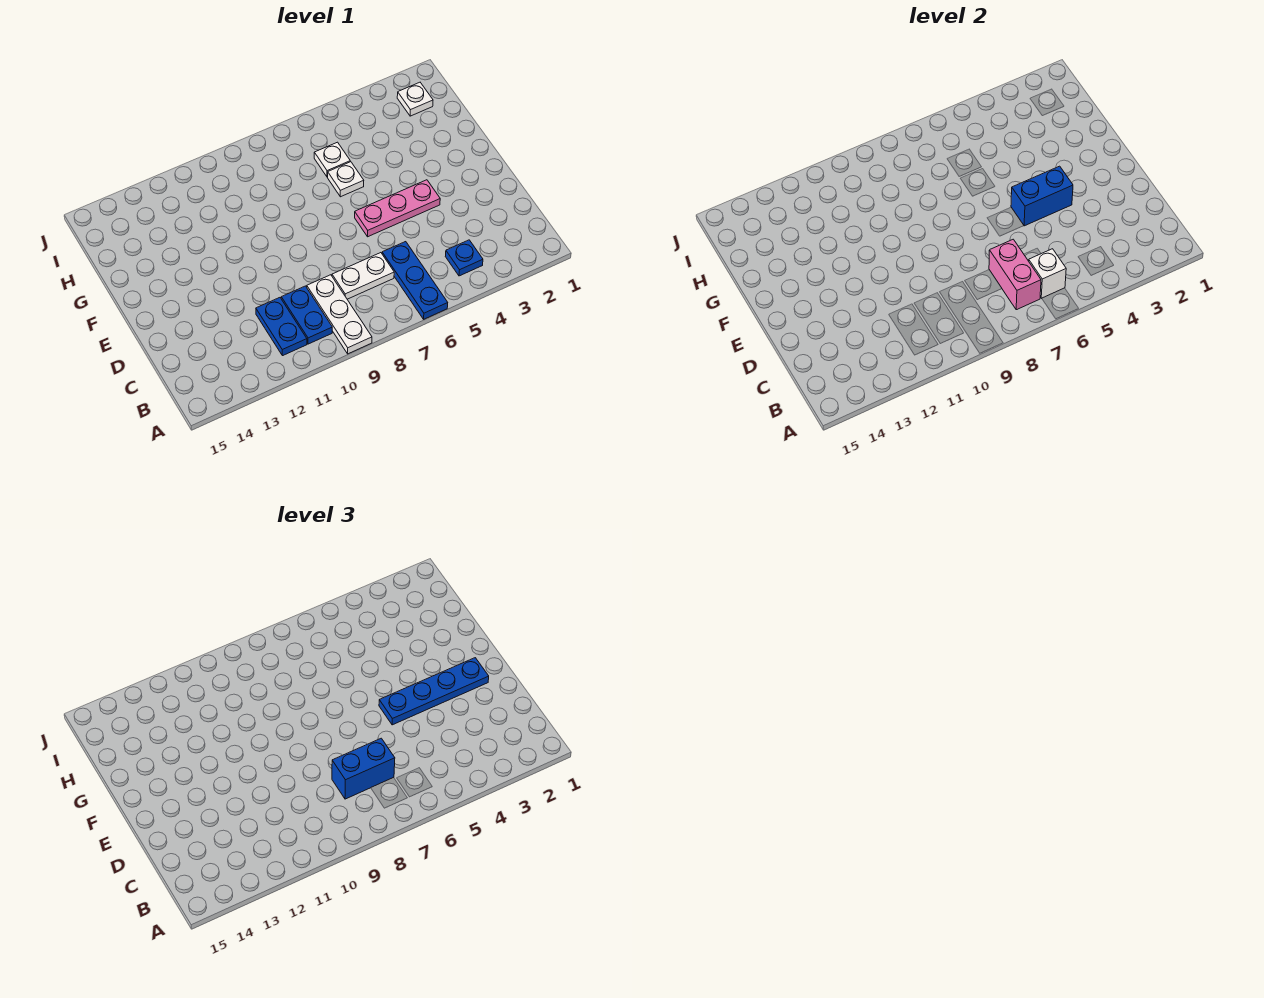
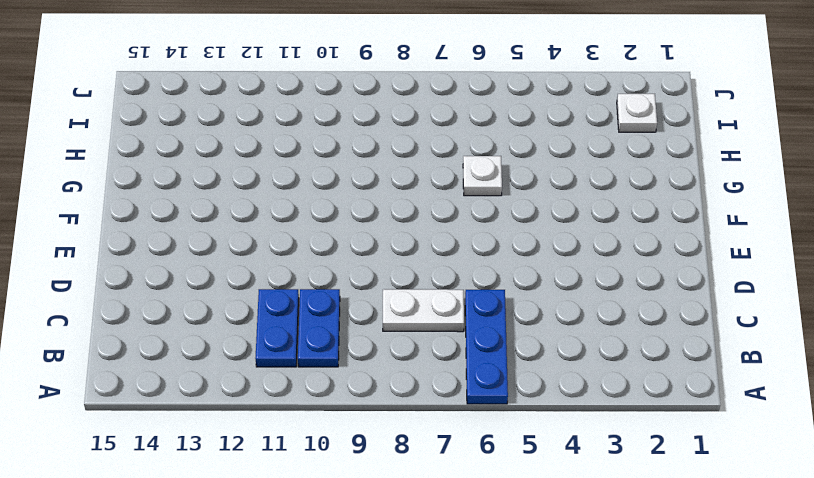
none -> white plate A9:C9 level 1
none -> blue plate B4 level 1
none -> pink plate E4:E6 level 1

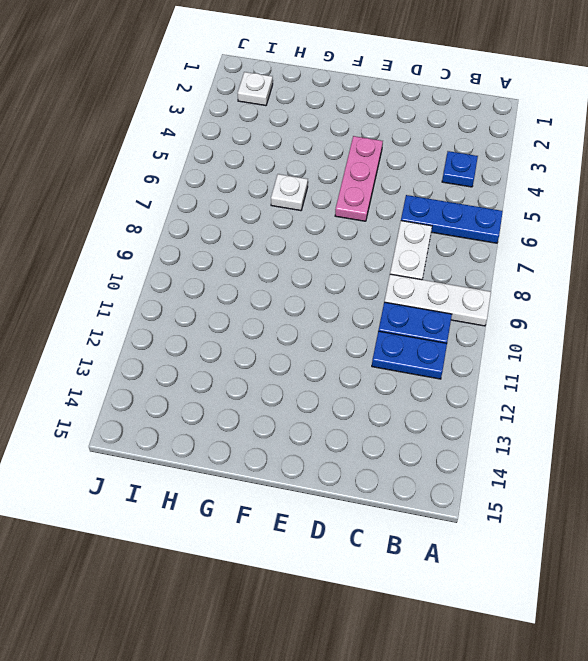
none -> white plate H6 level 1
none -> white brick B6 level 2
none -> pink brick B7:C7 level 2

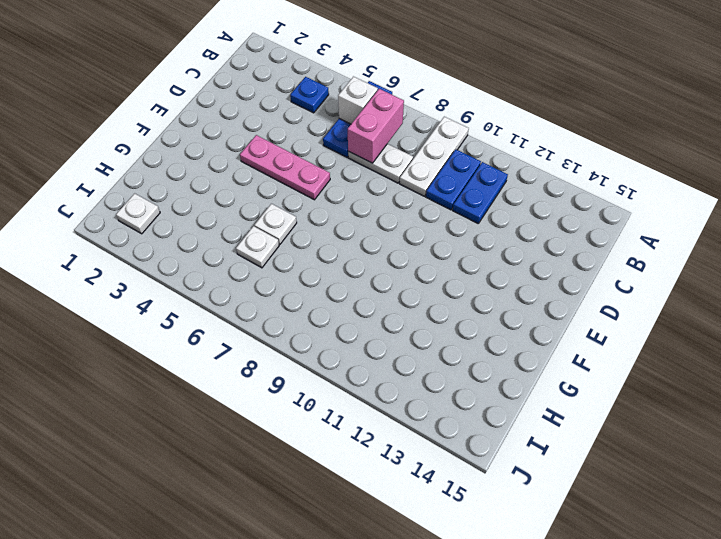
none -> blue brick E4:E5 level 2
none -> blue brick C7:C8 level 3
none -> blue plate E2:E5 level 3

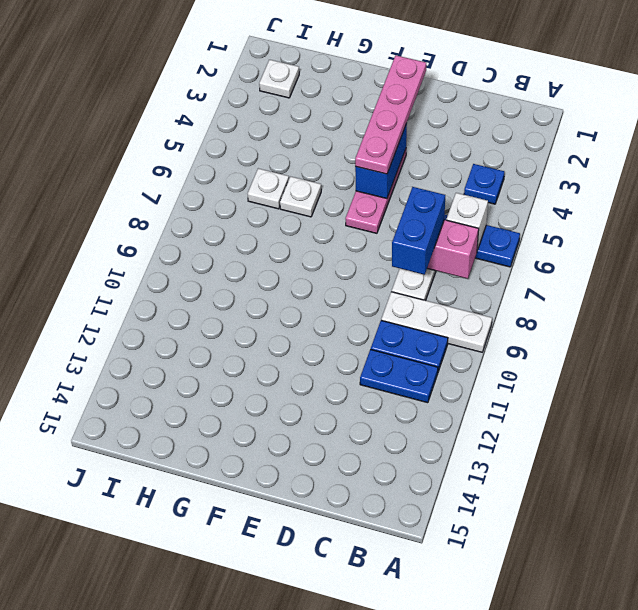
pink plate E2:E5 level 3 -> blue plate E2:E5 level 3

